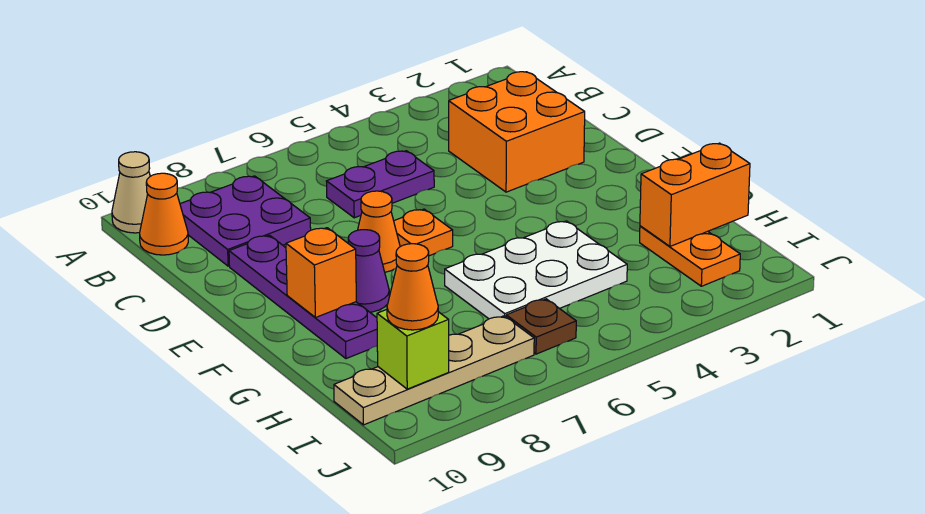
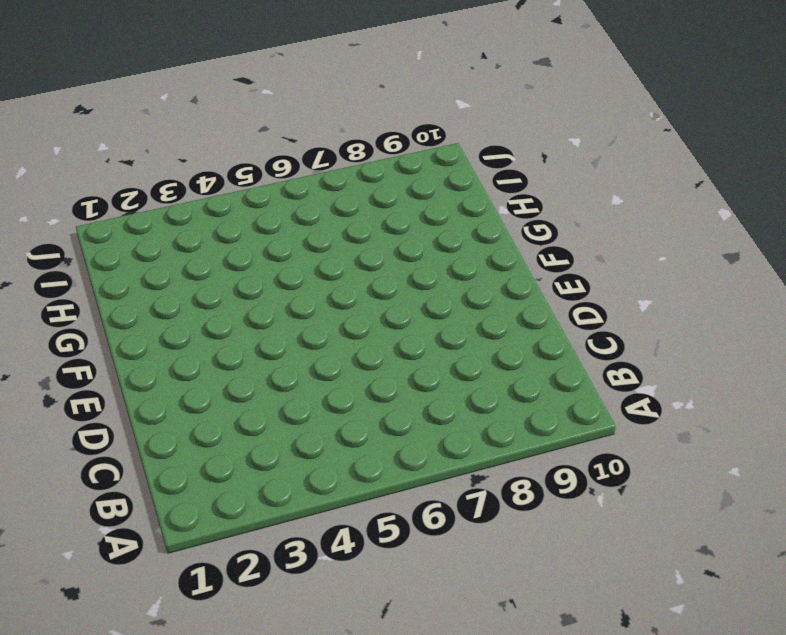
none -> tan cone A10 level 1
none -> purple plate B8:C9 level 1
none -> orange cone B10 level 1

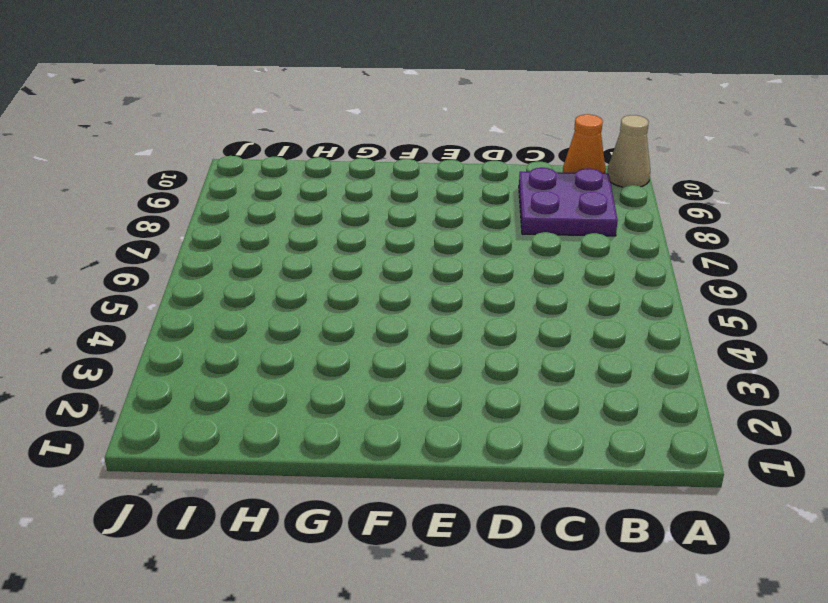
none -> orange brick C2:D3 level 1
none -> purple plate C5:C6 level 1
none -> purple plate D9:G9 level 1

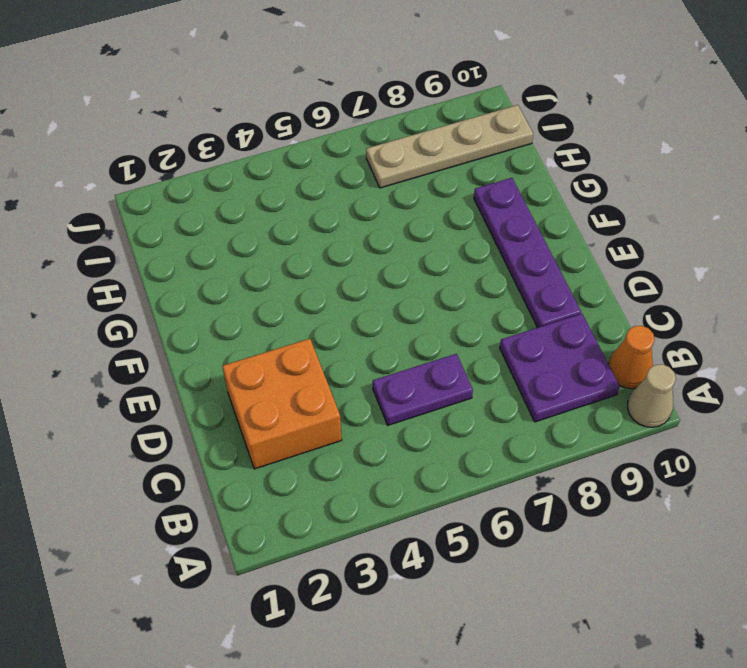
none -> orange plate E6 level 1
none -> orange cone E7 level 1
none -> purple cone F8 level 1

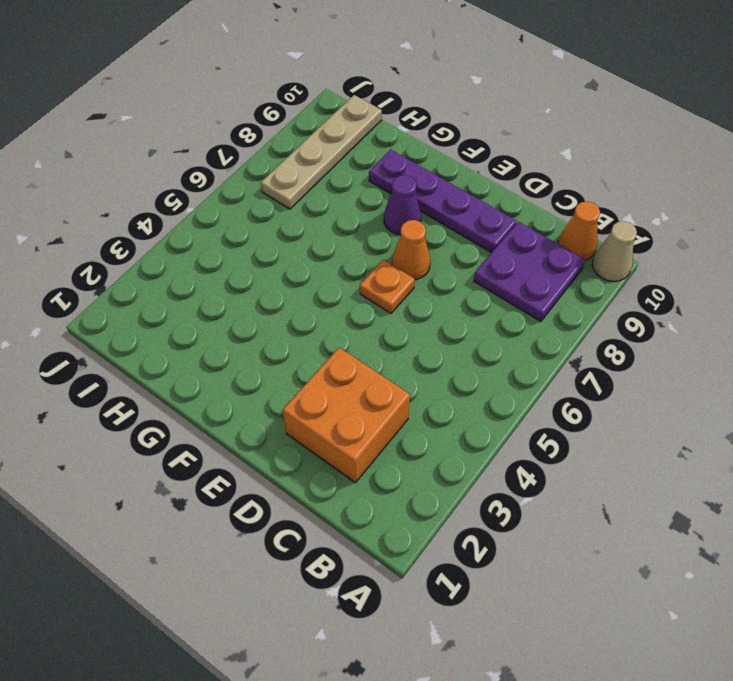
none -> purple plate C5:C6 level 1
none -> white plate G4:H6 level 1
none -> orange plate H2:I2 level 1

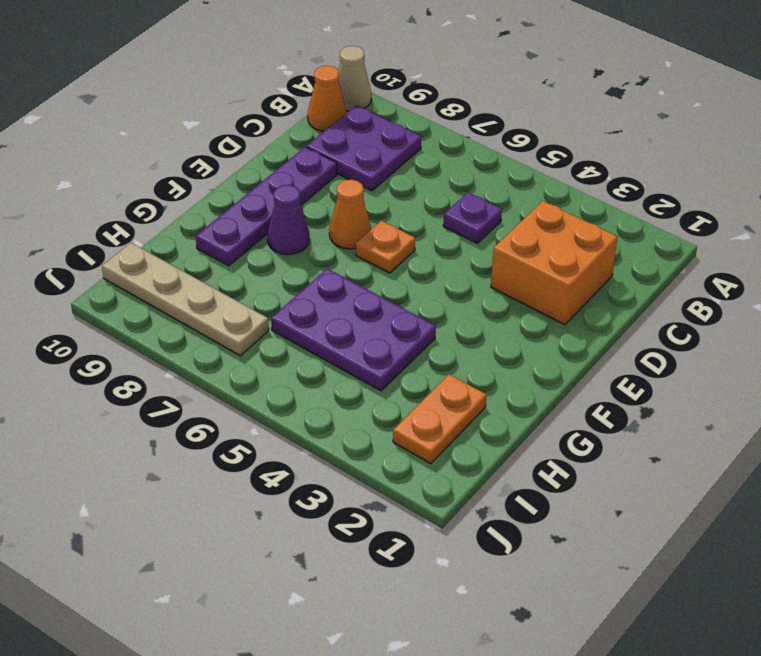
purple plate C5 level 1 -> purple plate C5:C6 level 1
purple plate G4:H6 level 1 -> white plate G4:H6 level 1
none -> brown plate I6 level 1
none -> orange brick F9 level 2
none -> orange brick H1:H2 level 2

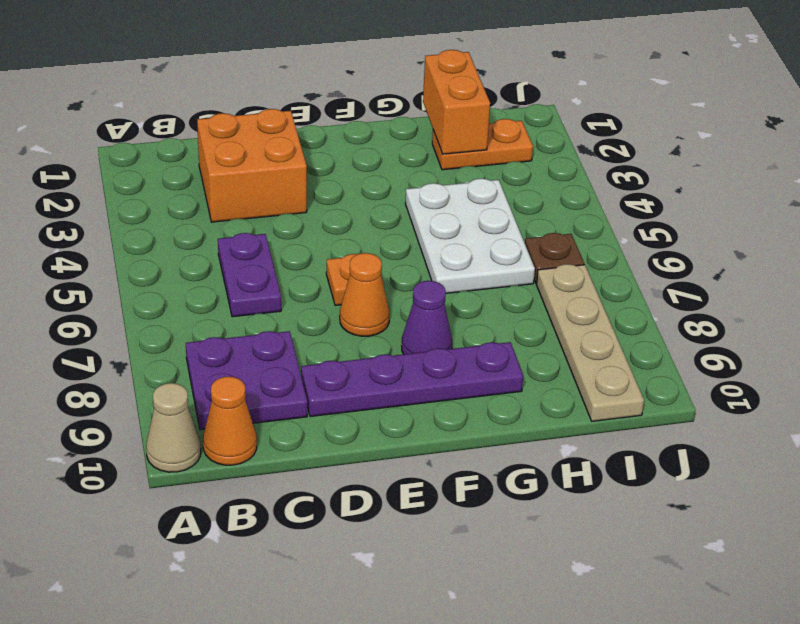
none -> orange brick F9 level 2
none -> lime brick I9 level 2
none -> orange cone I9 level 3

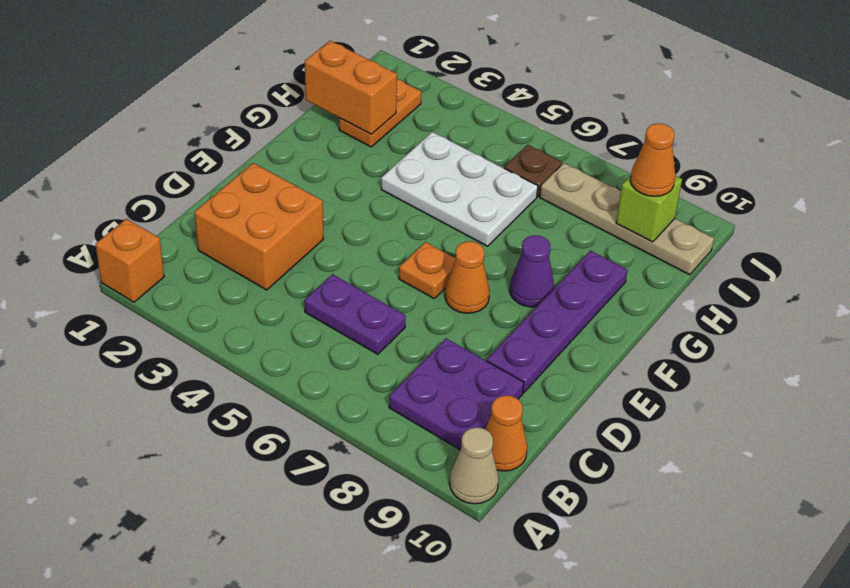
orange brick A1 level 1 -> orange brick F9 level 2

